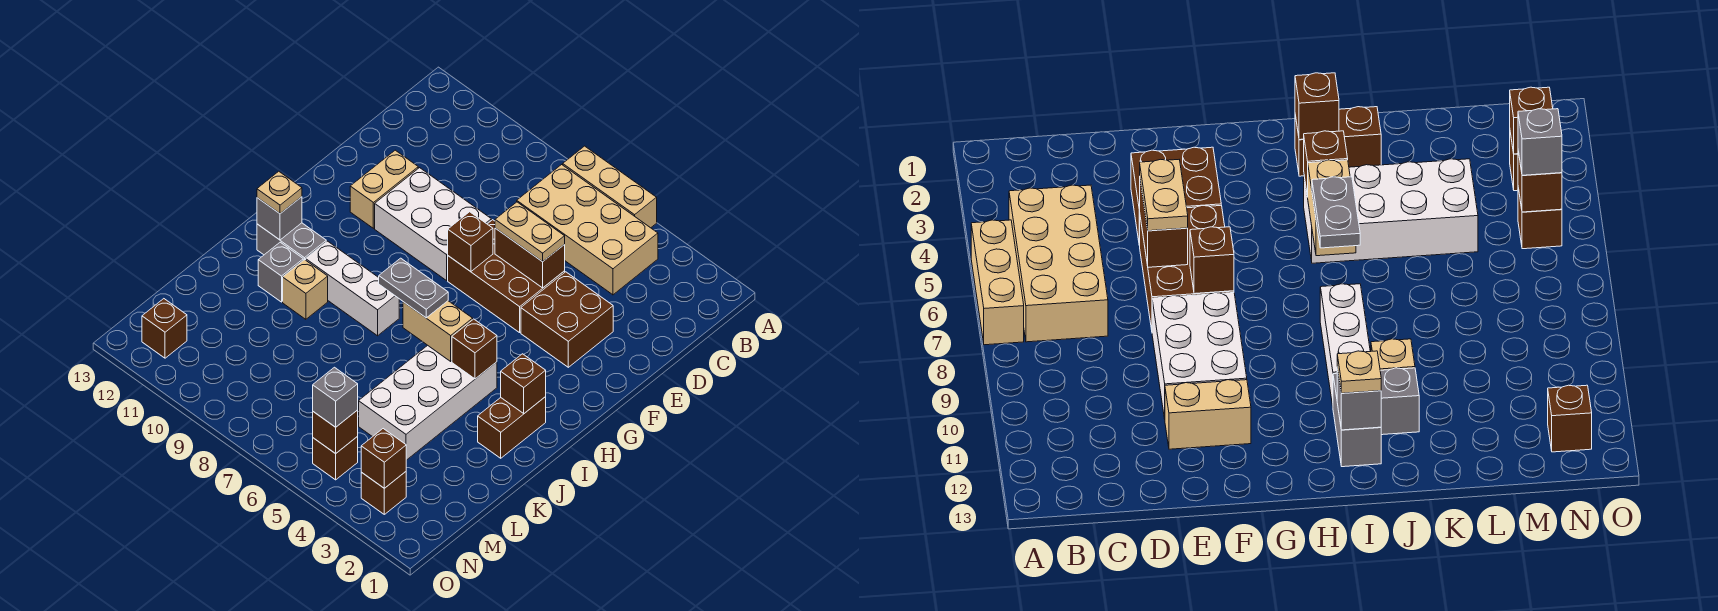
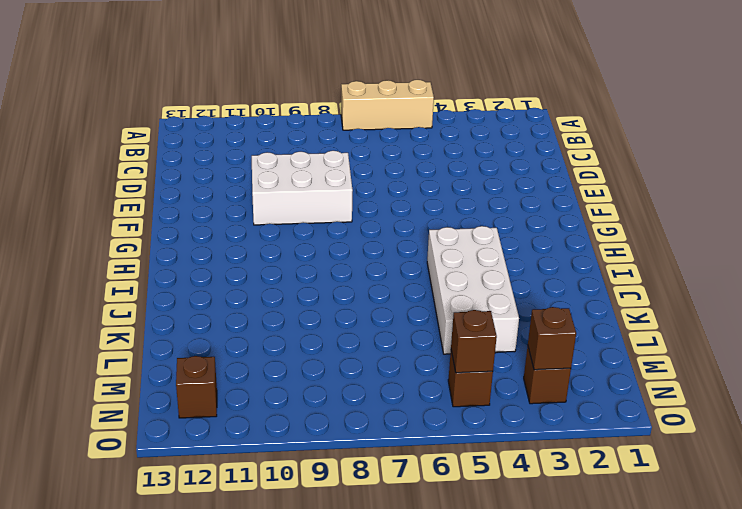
none -> tan brick B4:C7 level 1
none -> brown brick E3:F4 level 1
none -> brown brick E5:F7 level 1

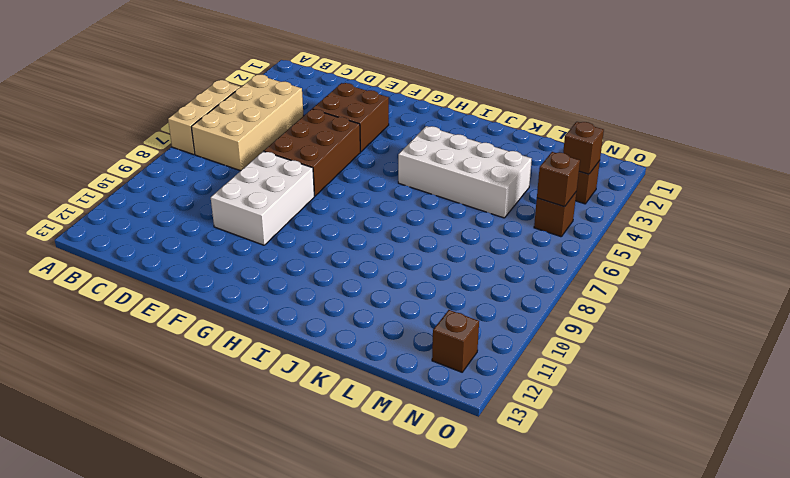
none -> tan brick E11:F11 level 1
none -> brown brick I2:J2 level 1
none -> white brick I8:I10 level 1

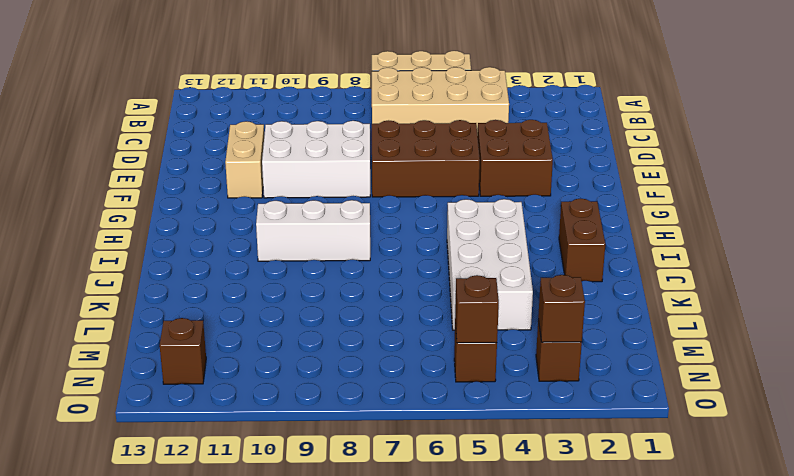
none -> grey brick I11:I12 level 1
none -> tan brick J10 level 1
none -> grey brick J11 level 1

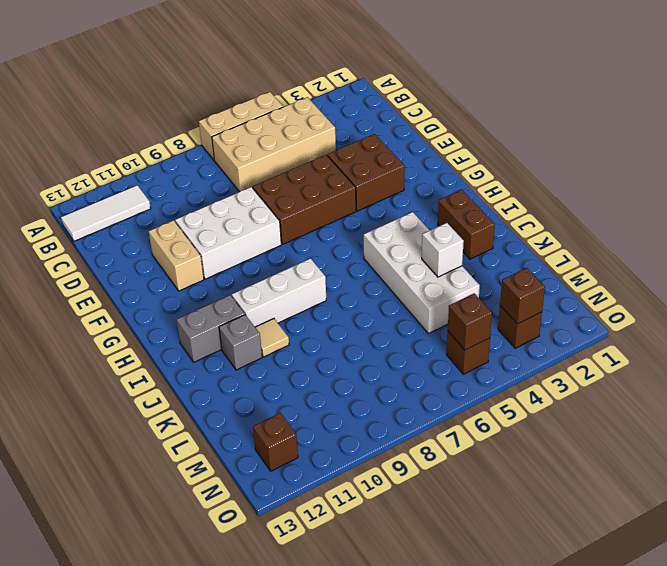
white tile B11:B13 level 1 -> none
tan tile J10 level 1 -> tan brick J10 level 1
white brick K4 level 2 -> none
none -> brown brick E5:E6 level 2
none -> brown brick F7 level 2
none -> brown brick I2 level 2

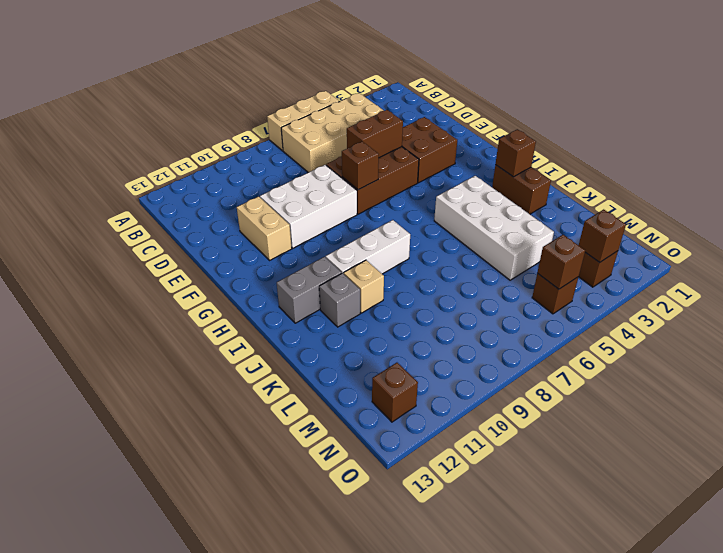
none -> brown brick I4 level 2
none -> tan brick I5:I6 level 2
none -> grey brick I12 level 2

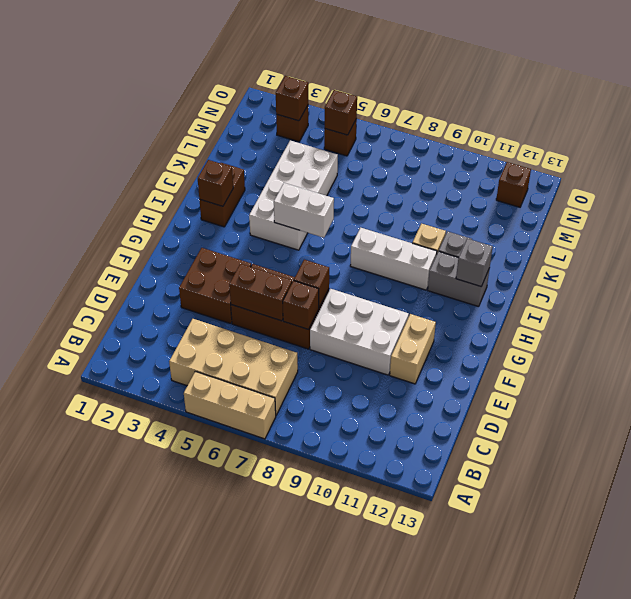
brown brick E7 level 2 -> brown brick I4 level 2
white brick I5:I6 level 2 -> tan brick I5:I6 level 2
none -> tan plate E5:E6 level 3
none -> grey plate I6:I7 level 3
none -> tan plate I12 level 3

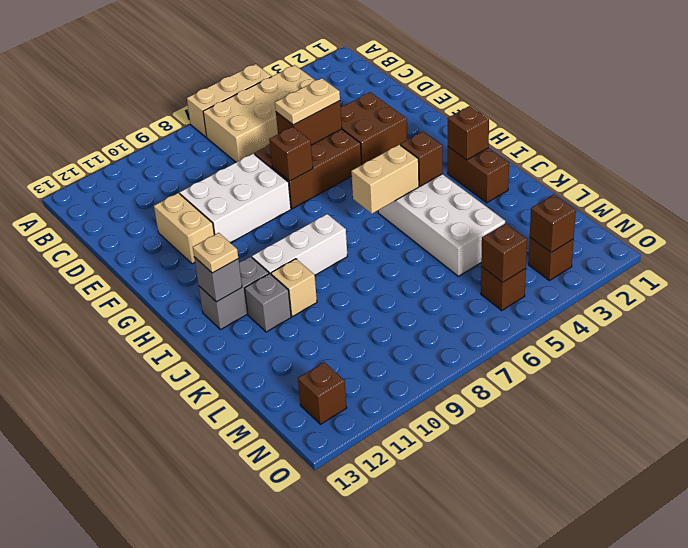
none -> grey plate I6:I7 level 3
none -> grey brick N5 level 3

